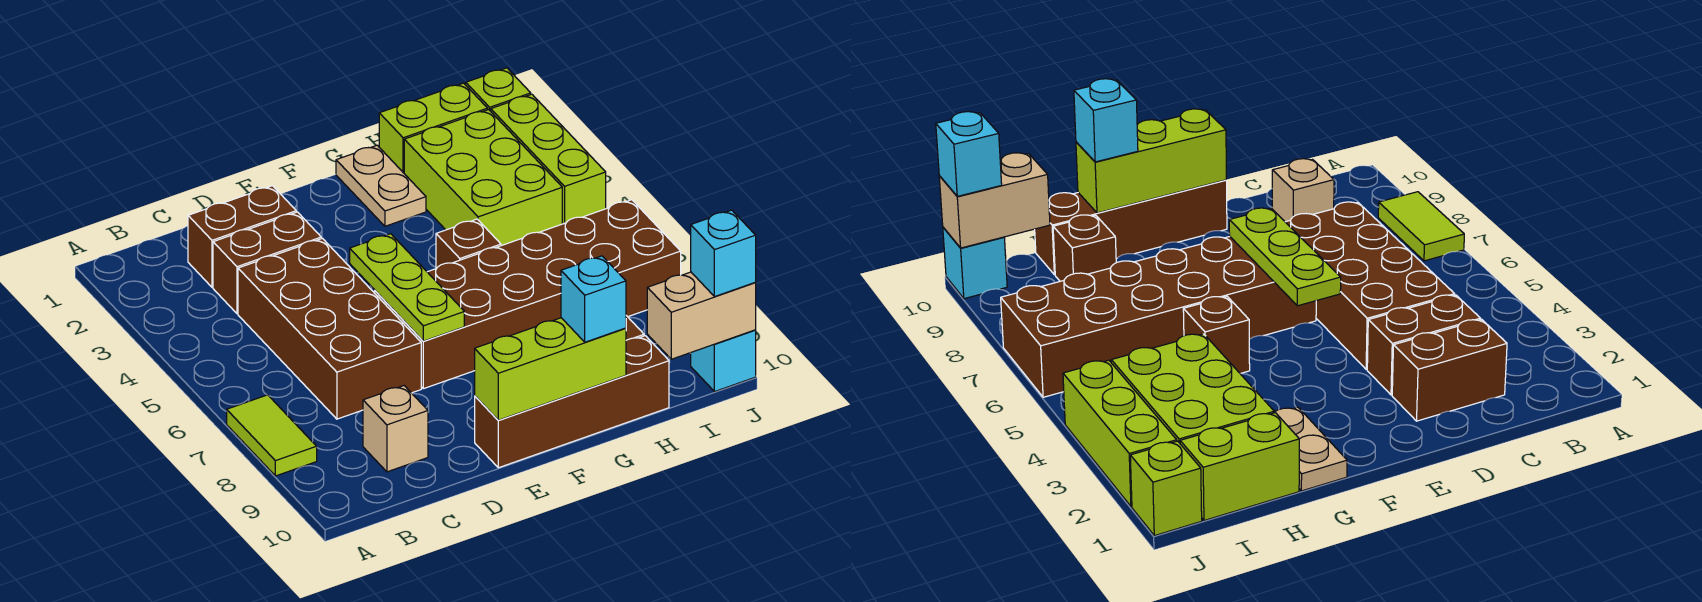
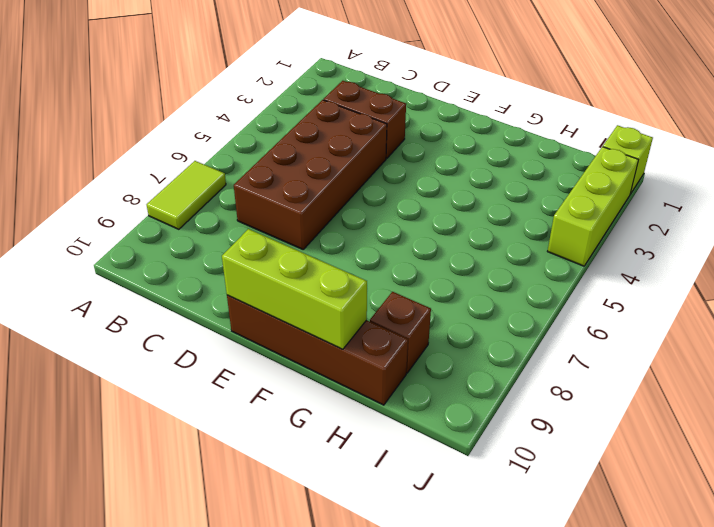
none -> brown brick C2:D2 level 1
none -> tan brick C9 level 1
none -> brown brick E6:J7 level 1

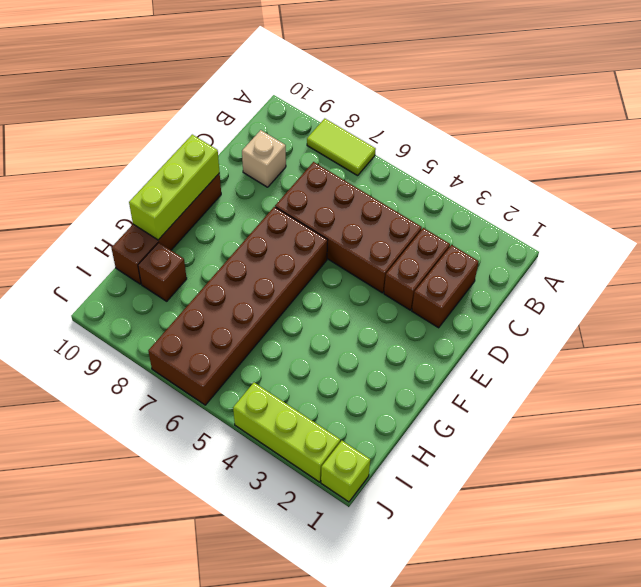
none -> tan plate G1:G2 level 1
none -> brown brick G5 level 1
none -> lime brick H1:I1 level 1

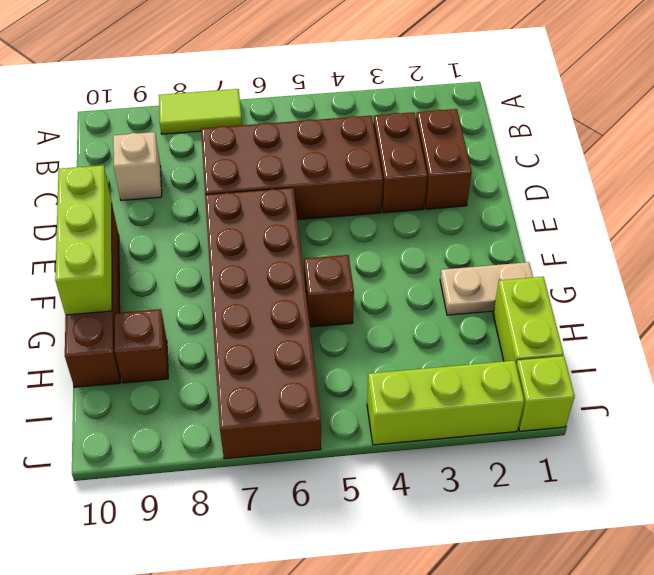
none -> lime brick H2:I4 level 1
none -> cyan brick J10 level 1
none -> lime plate E5:E7 level 2

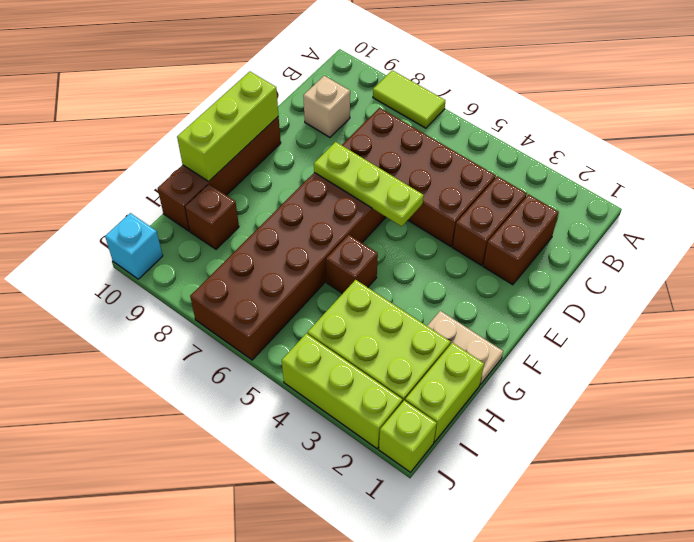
none -> tan brick I10:J10 level 2
none -> cyan brick G10 level 3
none -> cyan brick J10 level 3

